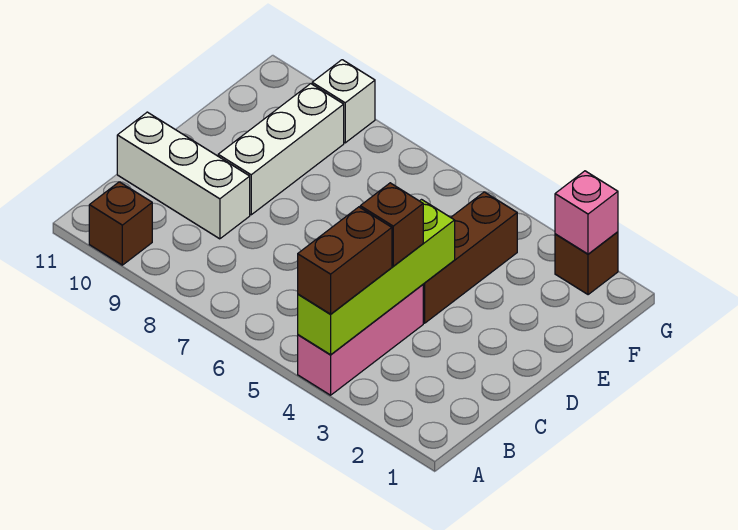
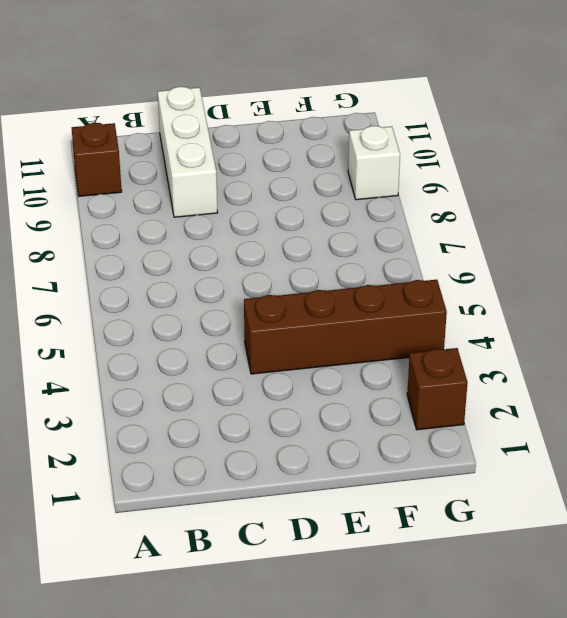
brown brick D4:G4 level 1 -> brown brick D4:F4 level 1
none -> pink brick A4:C4 level 1
none -> white brick D9:F9 level 1

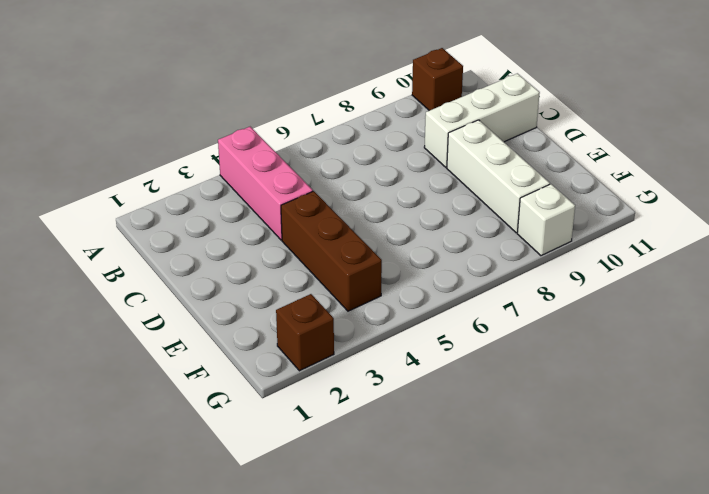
none -> lime brick A4:D4 level 2
none -> pink brick G2 level 2

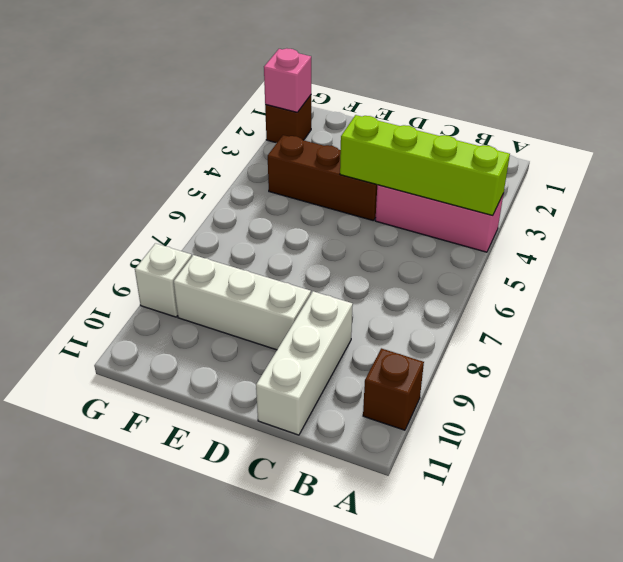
none -> brown brick A4:B4 level 3
none -> brown brick C4 level 3

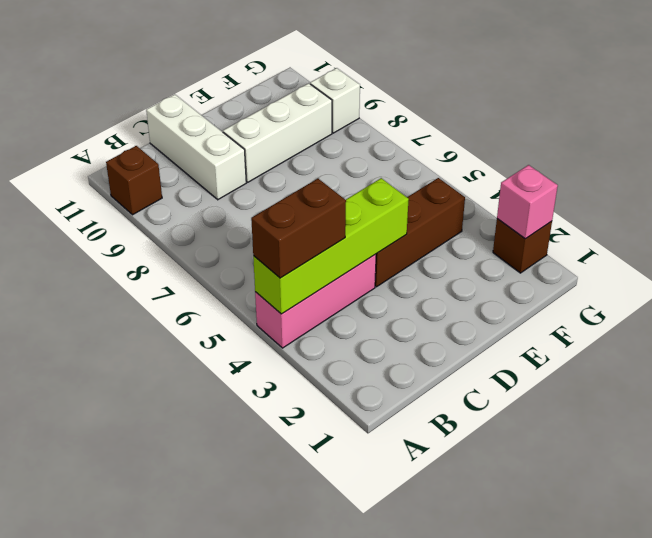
none -> brown brick C4 level 3

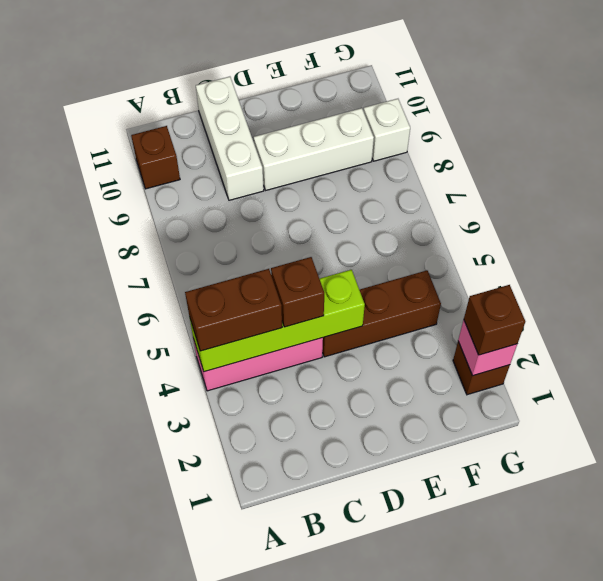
brown brick G2 level 3 -> none

